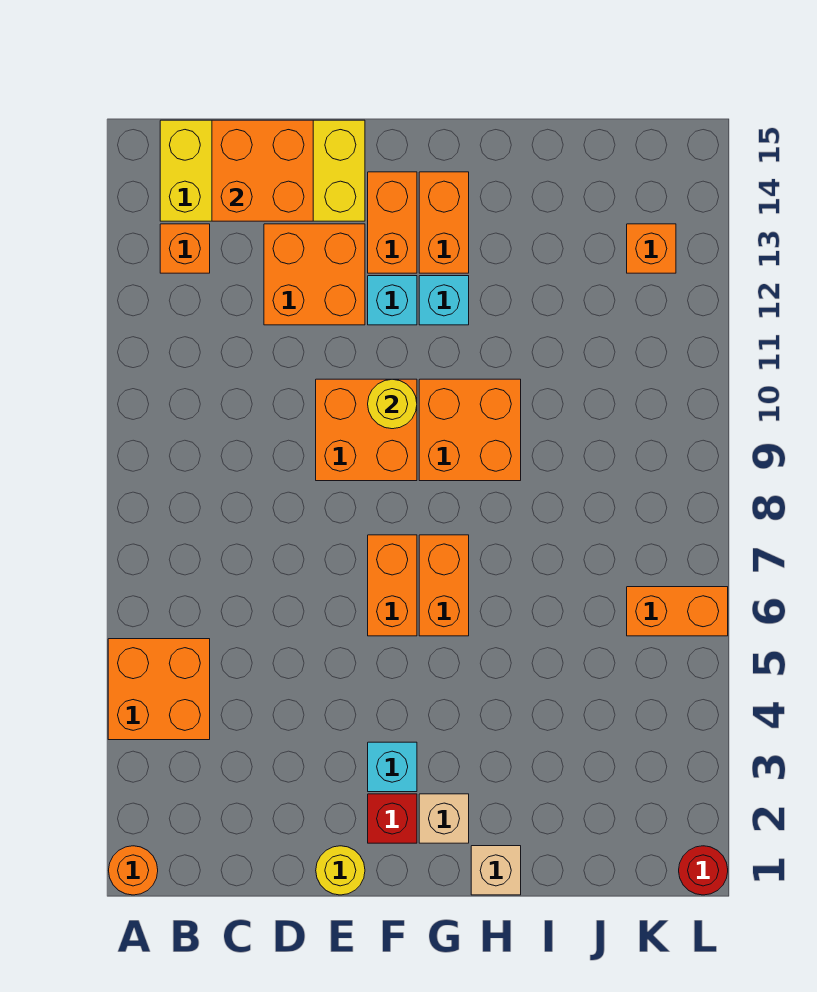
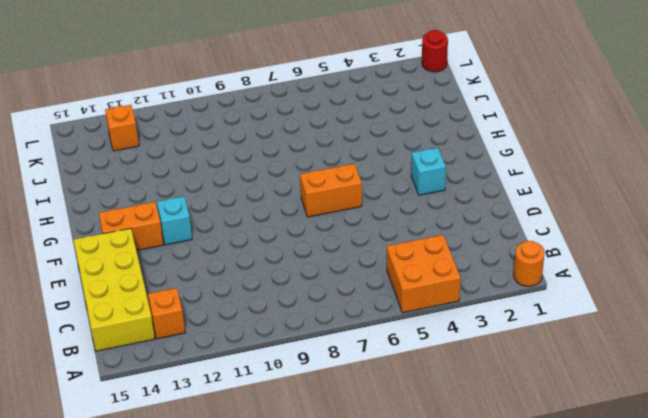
none -> orange brick D12:E13 level 1
none -> yellow round brick E1 level 1
none -> orange brick E9:F10 level 1

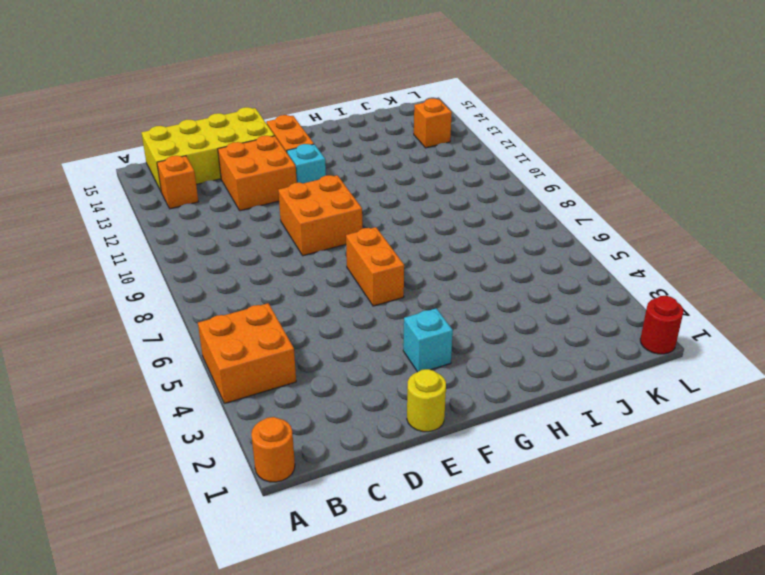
none -> red brick F2 level 1
none -> tan brick G2 level 1
none -> orange brick G6:G7 level 1

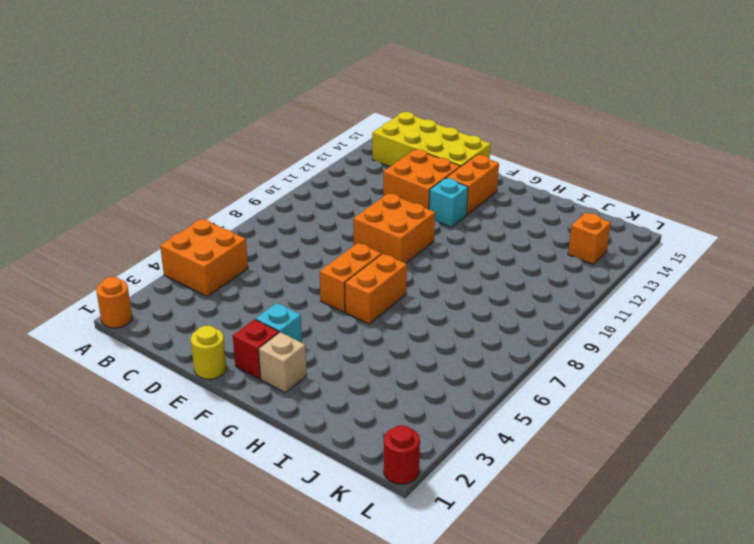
none -> orange brick B13 level 1
none -> orange brick G9:H10 level 1
none -> cyan brick G12 level 1

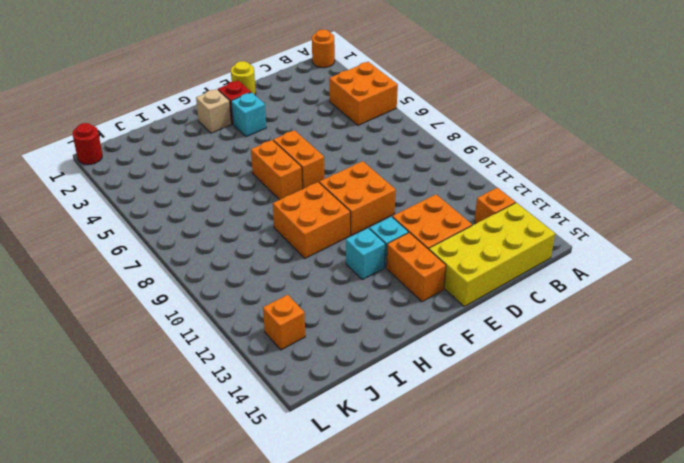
none -> orange brick G13:G14 level 1
none -> tan brick H1 level 1
none -> orange brick K6:L6 level 1

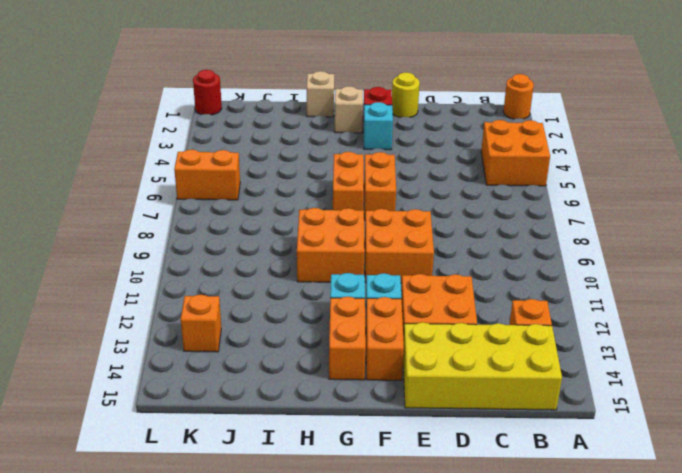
none -> orange brick C14:D15 level 2
none -> yellow round brick F10 level 2

